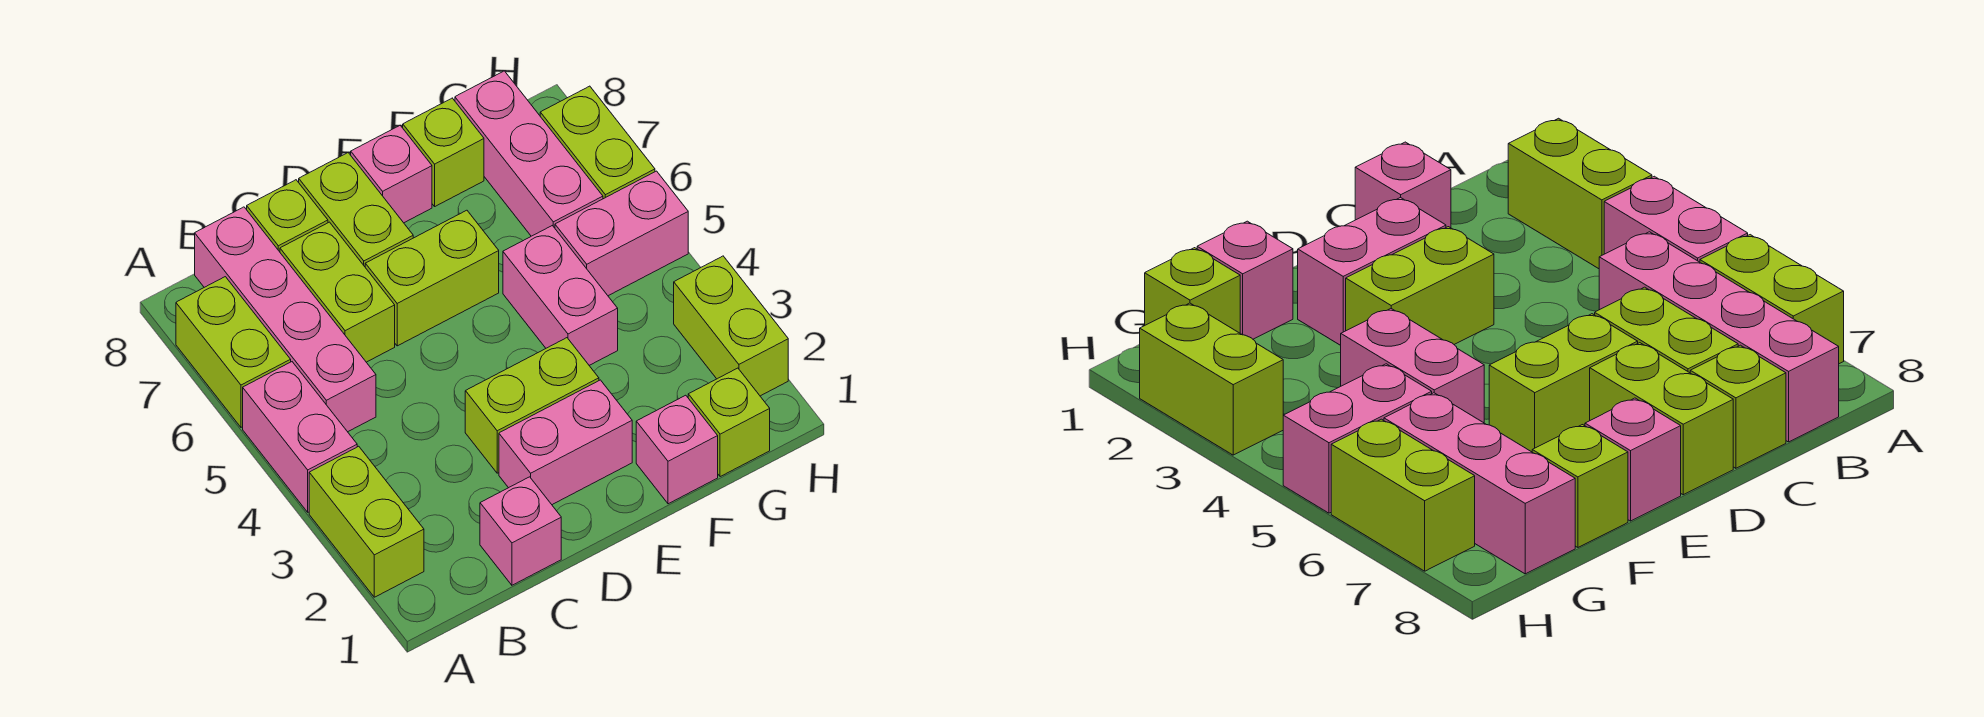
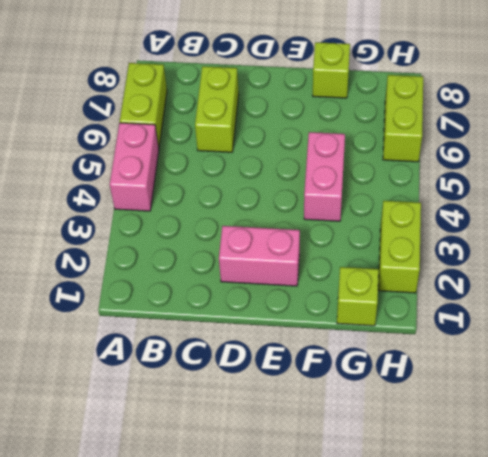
none -> lime brick A2:A3 level 1
none -> pink brick B5:B8 level 1
none -> pink brick C1 level 1

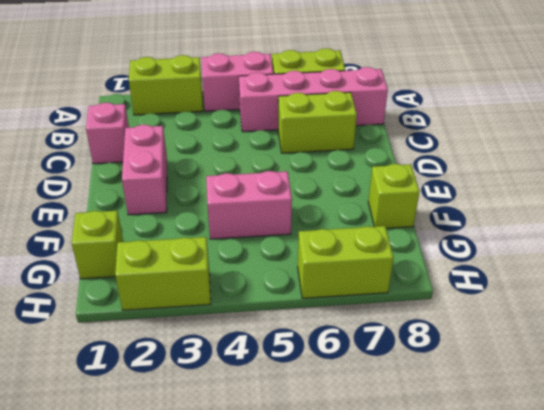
none -> lime brick C8 level 1
none -> lime brick D3:E3 level 1
none -> lime brick D6:E6 level 1

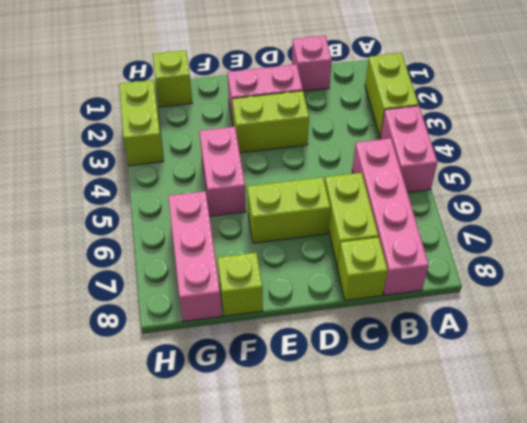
none -> lime brick A6:A7 level 1
none -> lime brick D7:D8 level 1
none -> pink brick E8 level 1

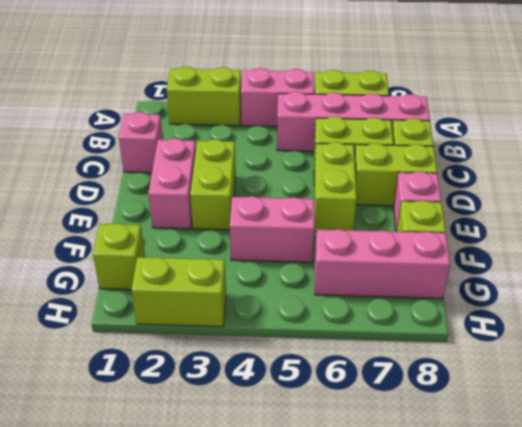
none -> pink brick F1 level 1
none -> pink brick G5:H5 level 1
none -> lime brick H6:H7 level 1

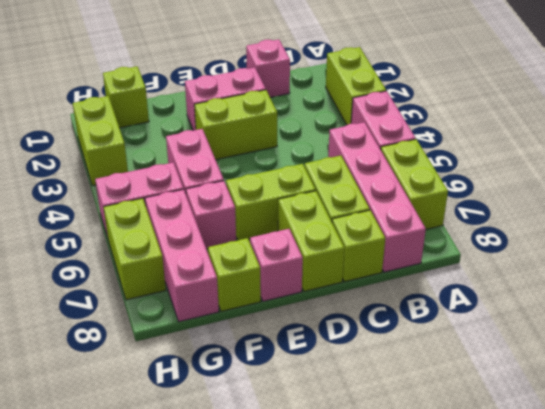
pink brick F6 level 1 -> pink brick F1 level 1

